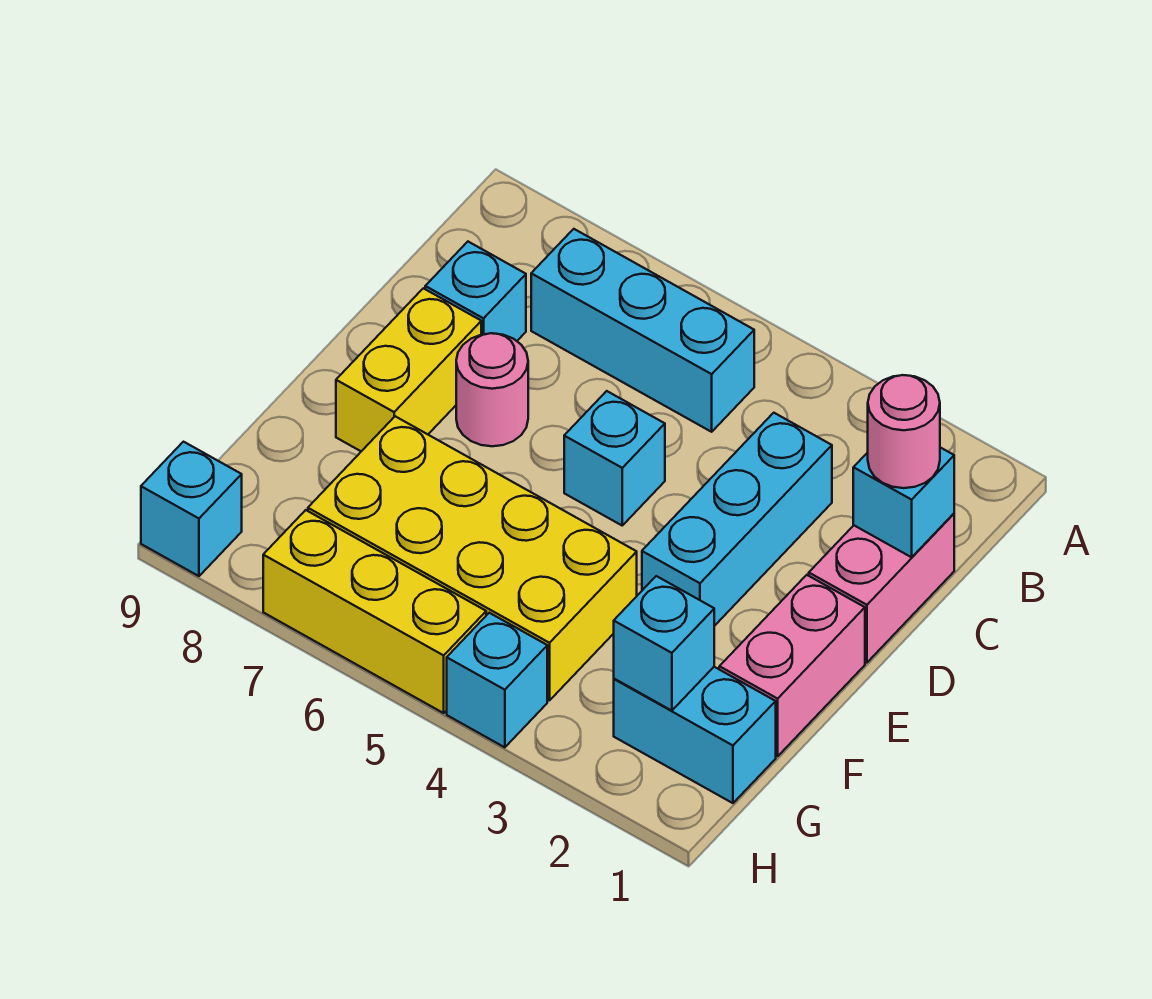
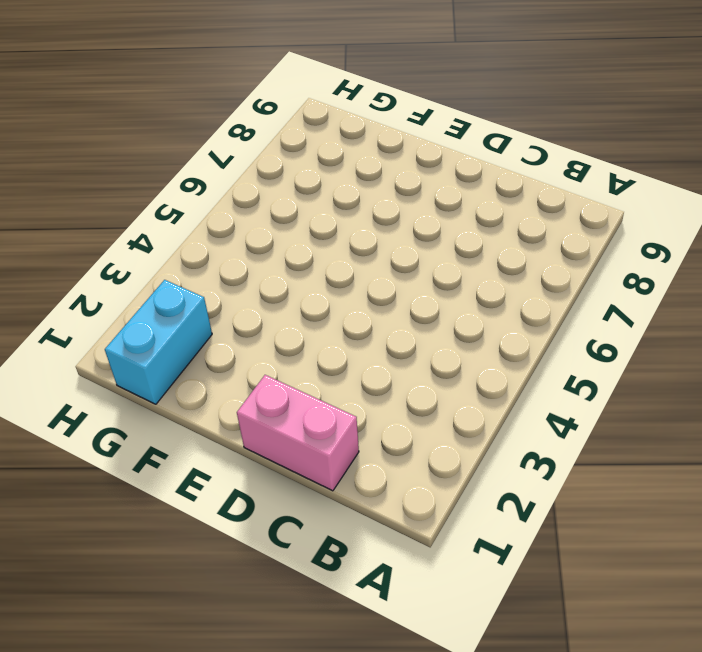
none -> cyan brick B5:B7 level 1
none -> cyan brick C3:E3 level 1
none -> cyan brick C8 level 1

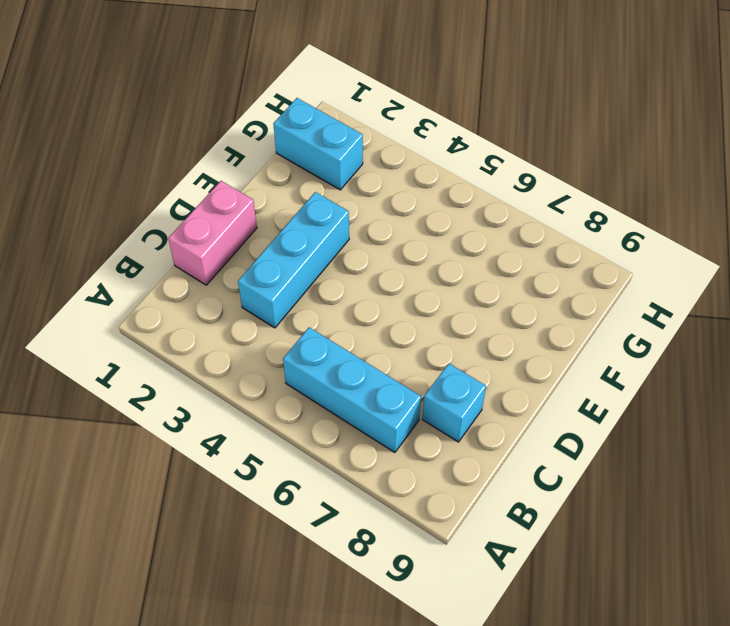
none -> cyan brick D5 level 1
none -> pink round brick D7 level 1
none -> yellow brick D8:E8 level 1

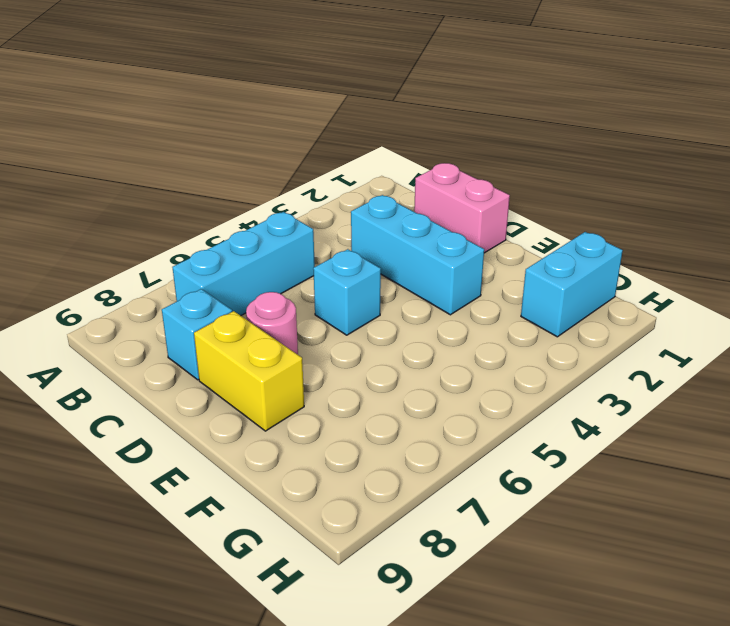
none -> pink brick E1:F1 level 1
none -> yellow brick F4:G7 level 1
none -> cyan brick H4 level 1

